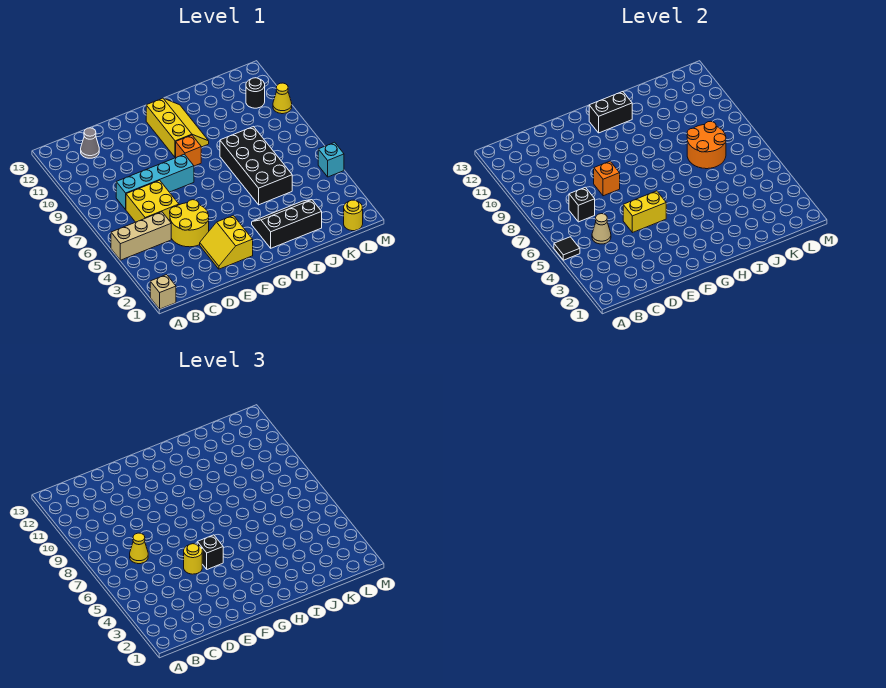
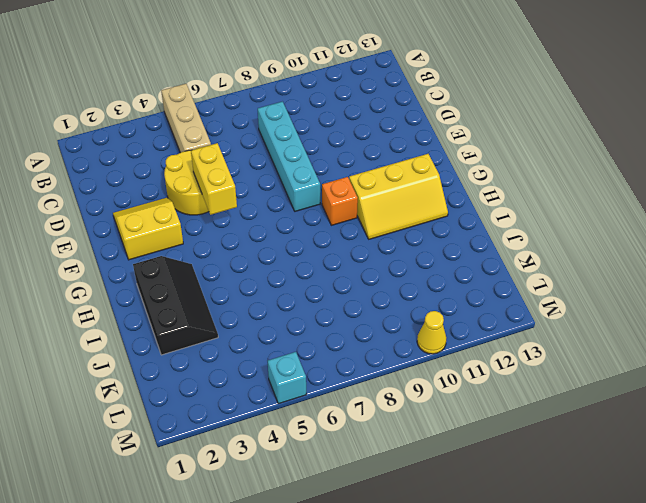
none -> tan brick A1 level 1
none -> yellow brick C6:D7 level 1
none -> grey cone C12 level 1

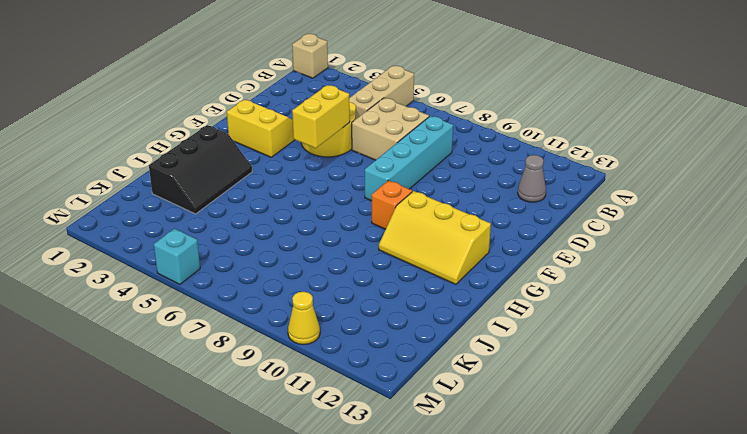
tan brick C6:D7 level 1 -> yellow brick C6:D7 level 1
none -> black brick I5:J8 level 1
none -> yellow round brick L1 level 1
none -> black round brick L11 level 1

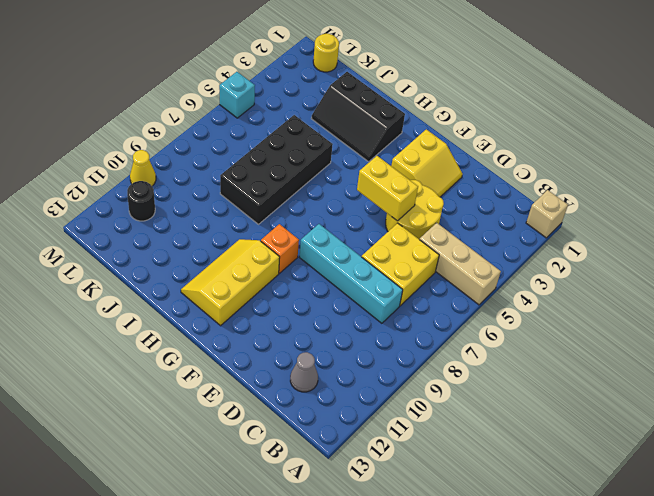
none -> black tile A5 level 2
none -> tan cone C5 level 2
none -> black brick C7 level 2

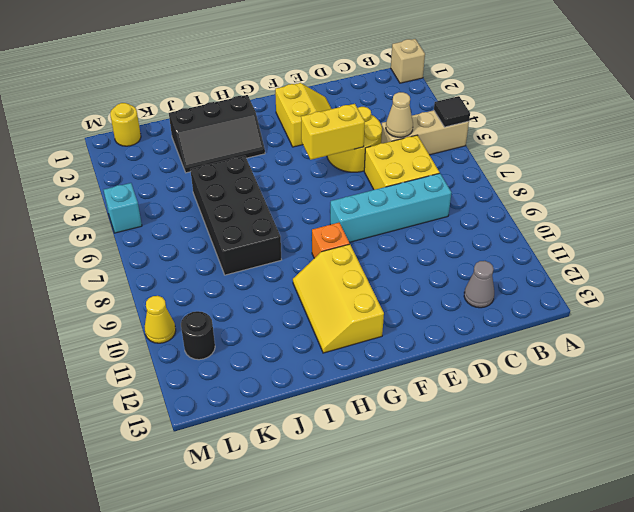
none -> black brick C7 level 2
none -> orange brick E8 level 2
none -> black brick G12:H12 level 2

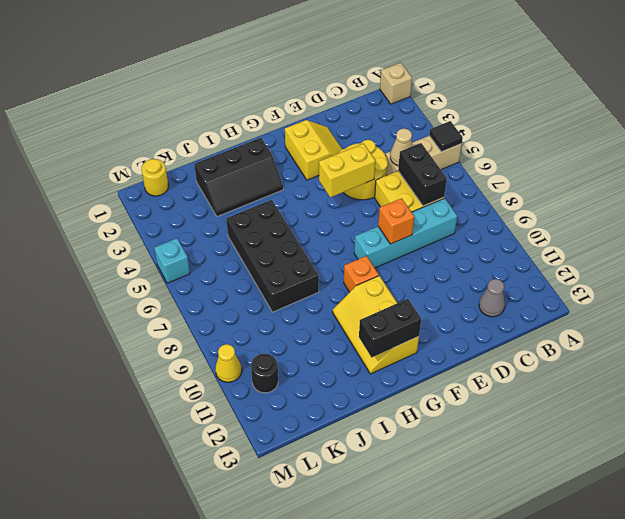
black brick C6:C7 level 2 -> black brick C7 level 2
none -> orange round brick J7:K8 level 2
none -> yellow cone C7 level 3
none -> yellow round brick E5 level 3

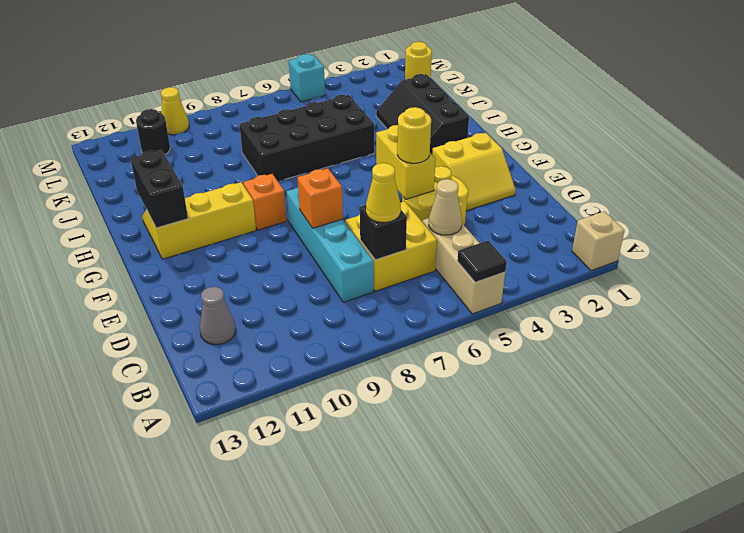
none -> orange round brick J7:K8 level 2
none -> black brick F5 level 3

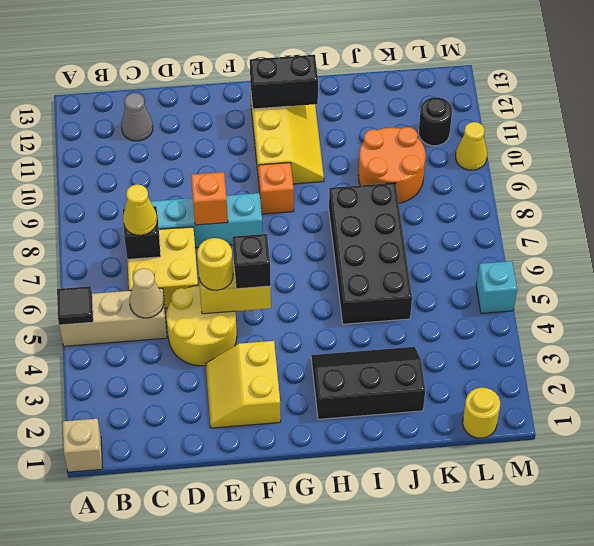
orange round brick J9:K10 level 1 -> orange round brick J7:K8 level 2

